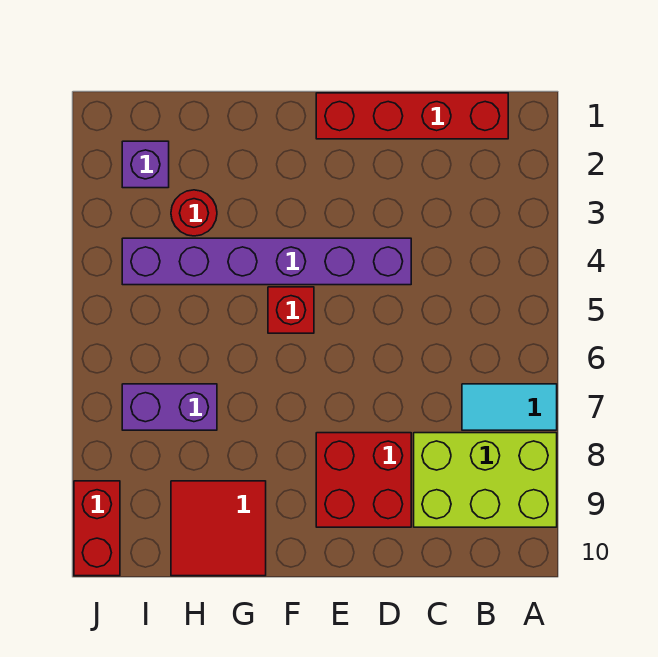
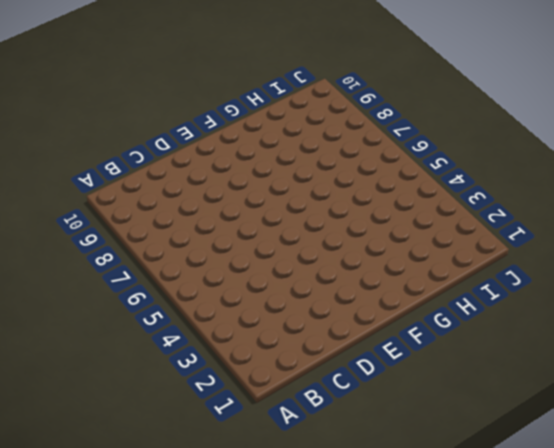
none -> cyan tile A7:B7 level 1
none -> lime brick A8:C9 level 1

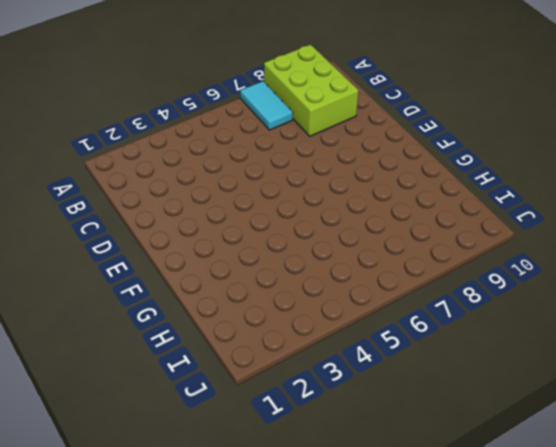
none -> red brick B1:E1 level 1
none -> purple brick D4:I4 level 1

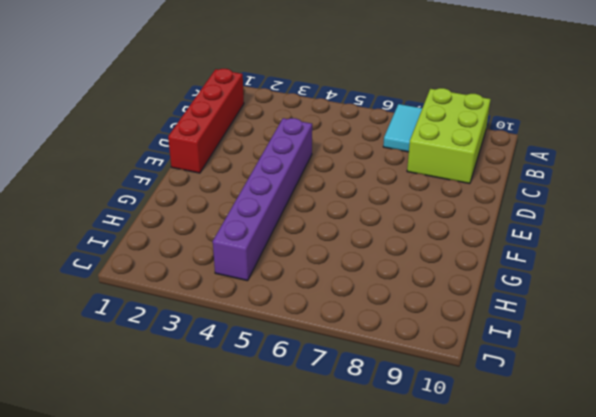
none -> red brick D8:E9 level 1
none -> red brick F5 level 1

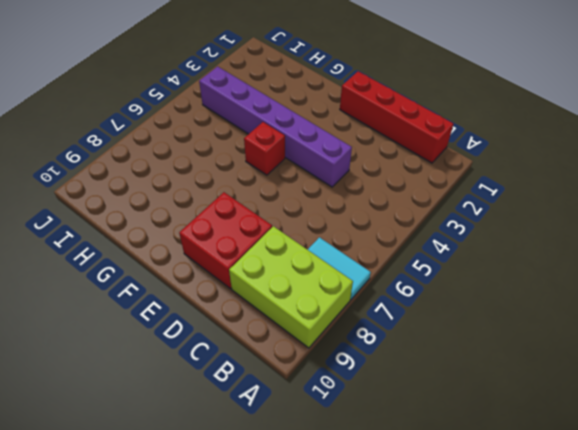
none -> red tile G9:H10 level 1
none -> red round brick H3 level 1

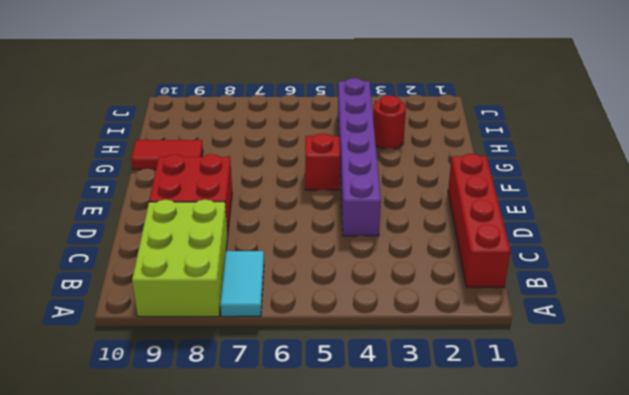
red tile G9:G10 level 1 -> red tile G9:H10 level 1
none -> purple brick H7:I7 level 1
none -> purple brick I2 level 1

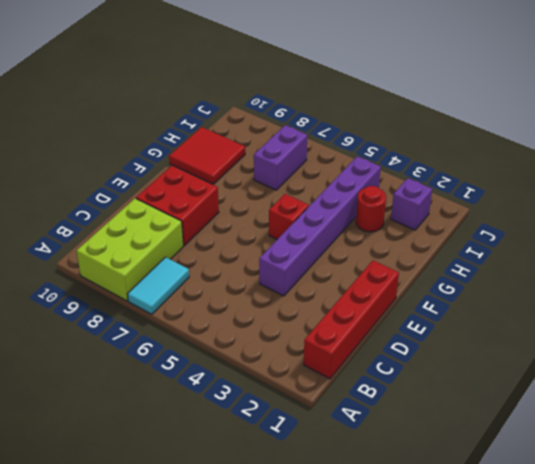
none -> red brick J9:J10 level 1

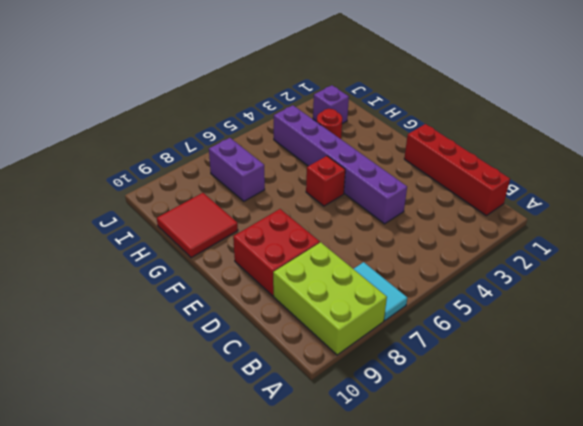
none -> red brick J9:J10 level 1

